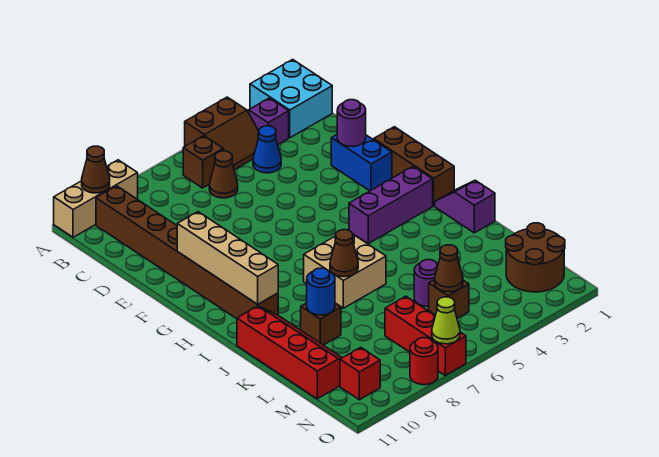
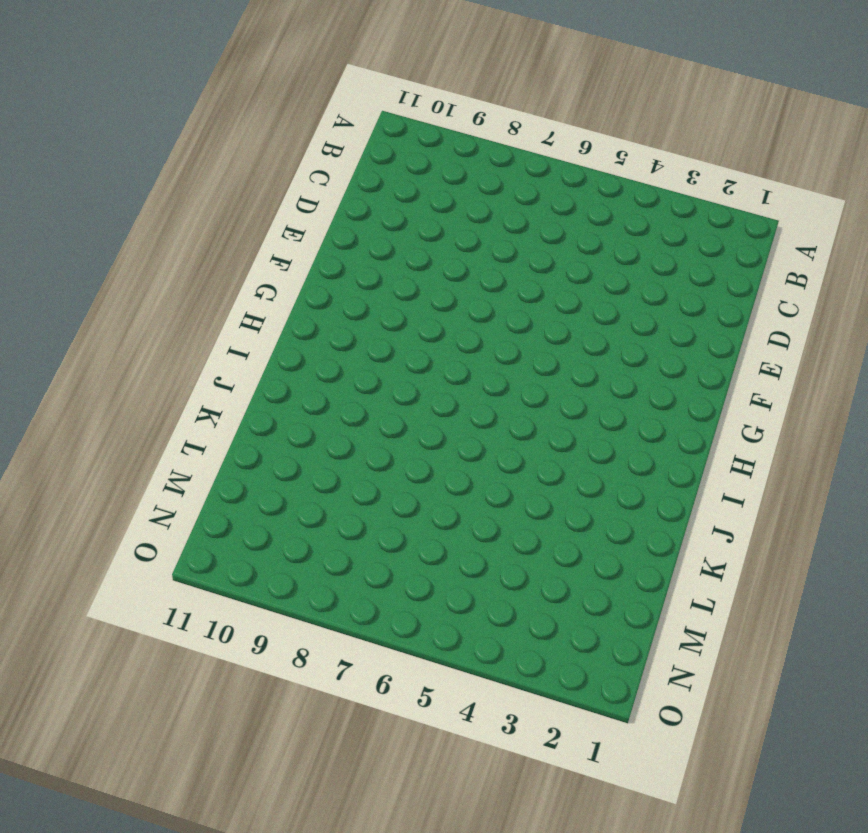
none -> cyan brick A1:B2 level 1
none -> brown slope A4:B5 level 1 top A
none -> tan brick A9:A11 level 1

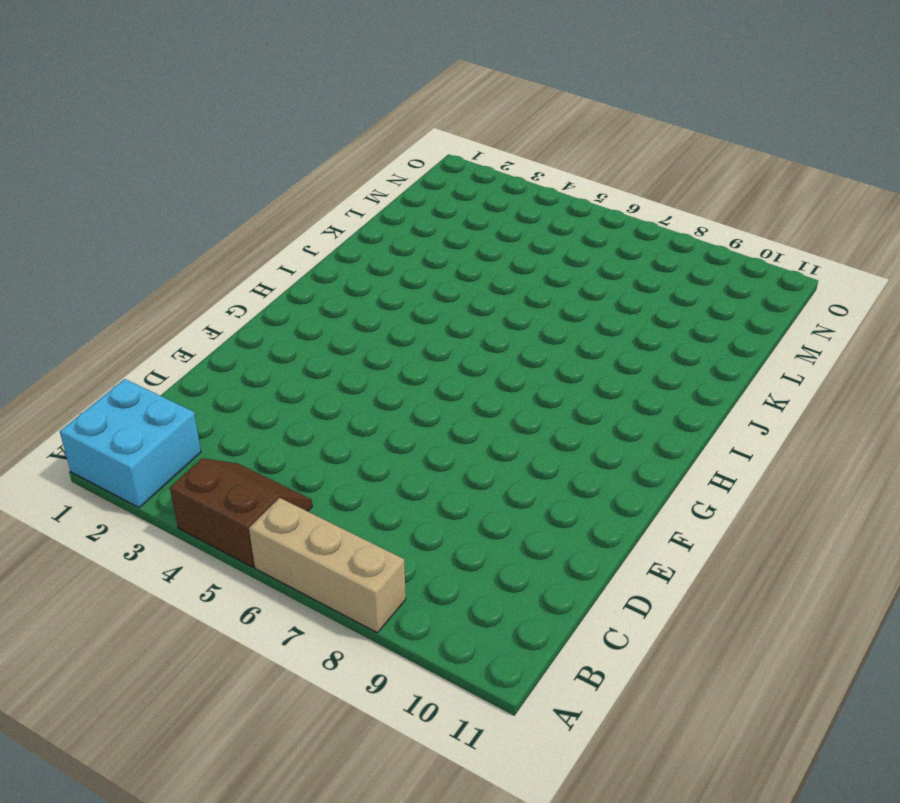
tan brick A6:A8 level 1 -> tan brick A9:A11 level 1
none -> purple brick B3 level 1
none -> brown brick B6 level 1
none -> brown brick B10:I10 level 1

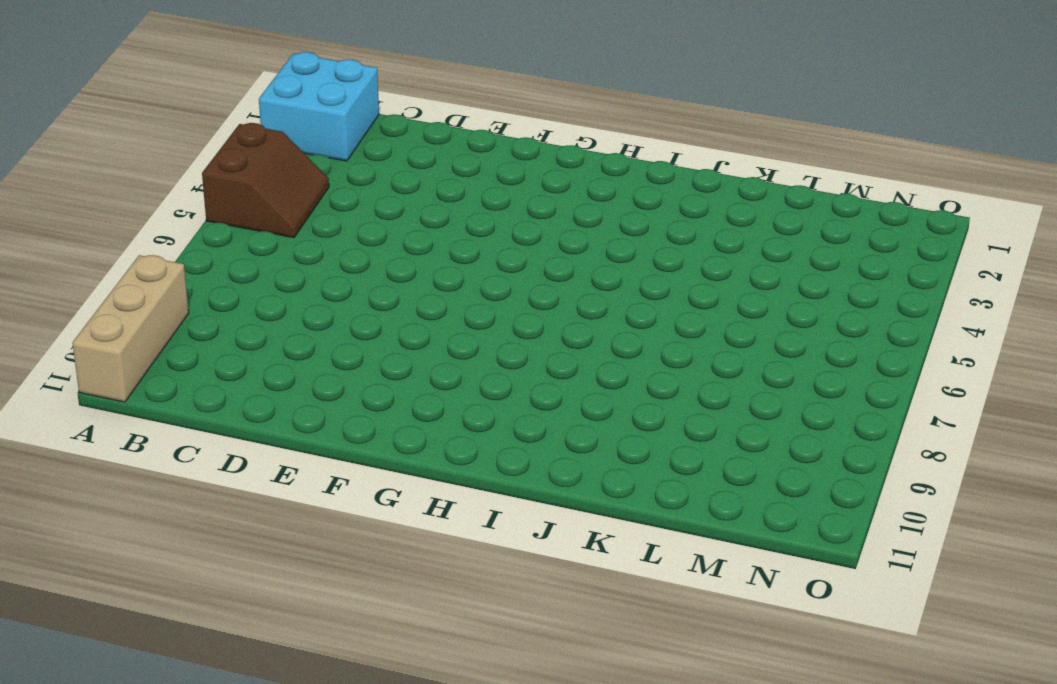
none -> purple brick B3 level 1
none -> brown brick B6 level 1
none -> brown brick B10:I10 level 1

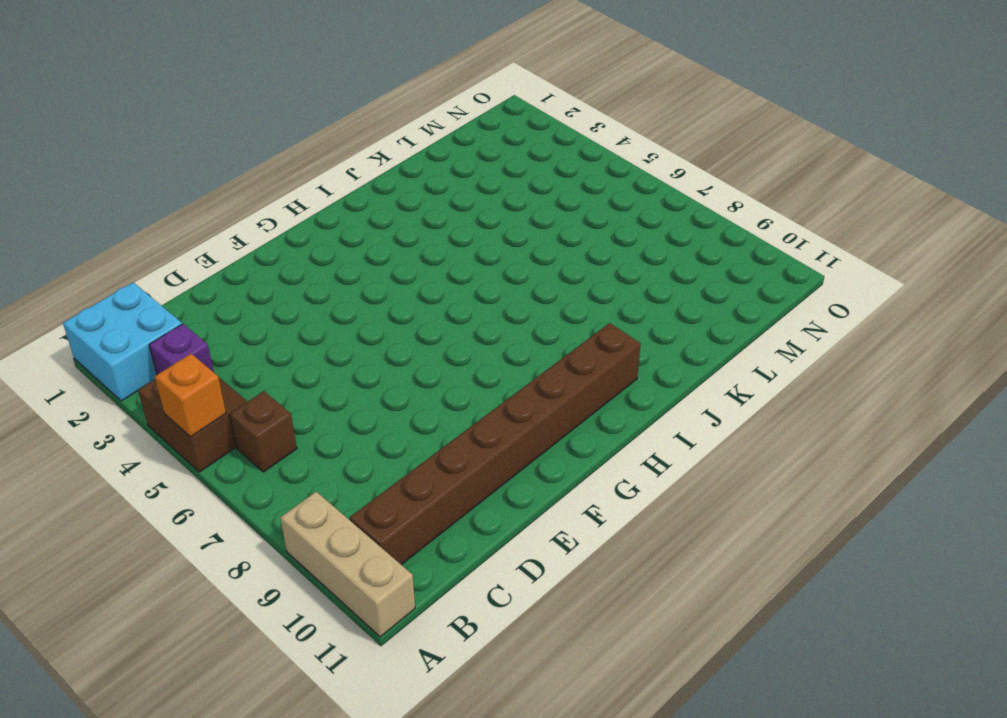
orange brick A5 level 2 -> none
none -> blue cone C4 level 1
none -> brown cone C6 level 1
none -> blue brick E2:F2 level 1

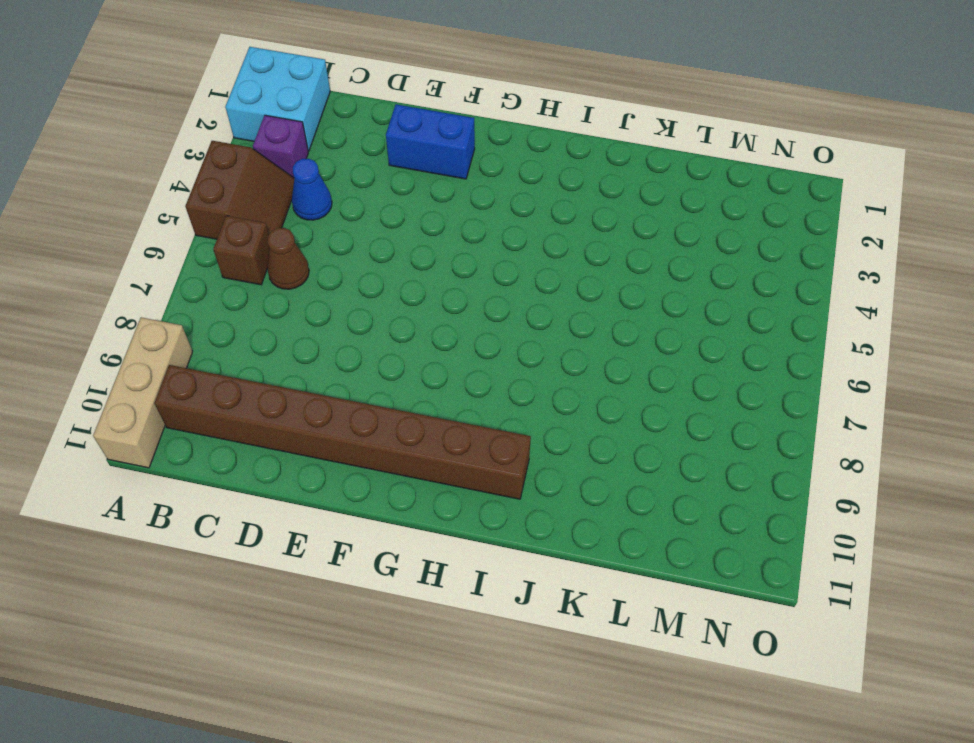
none -> brown brick F1:H1 level 1
none -> purple brick H2:H4 level 1
none -> purple slope I1:J1 level 1 top J

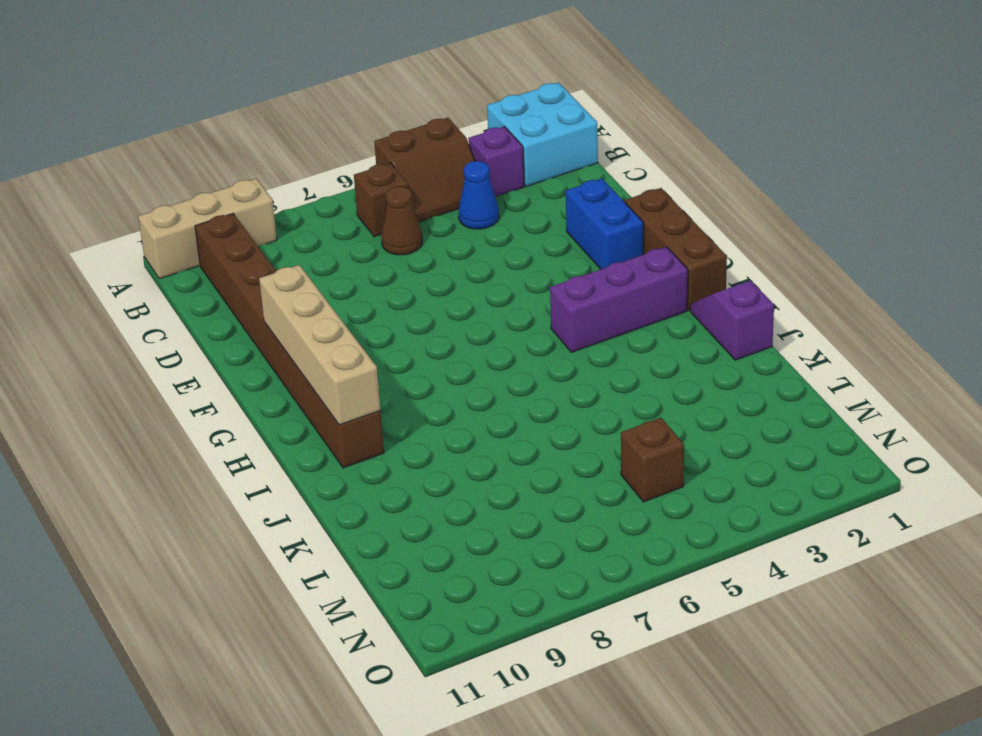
none -> tan brick I6:J7 level 1
none -> red slope J10:M11 level 1 top 11
none -> brown brick K9 level 1

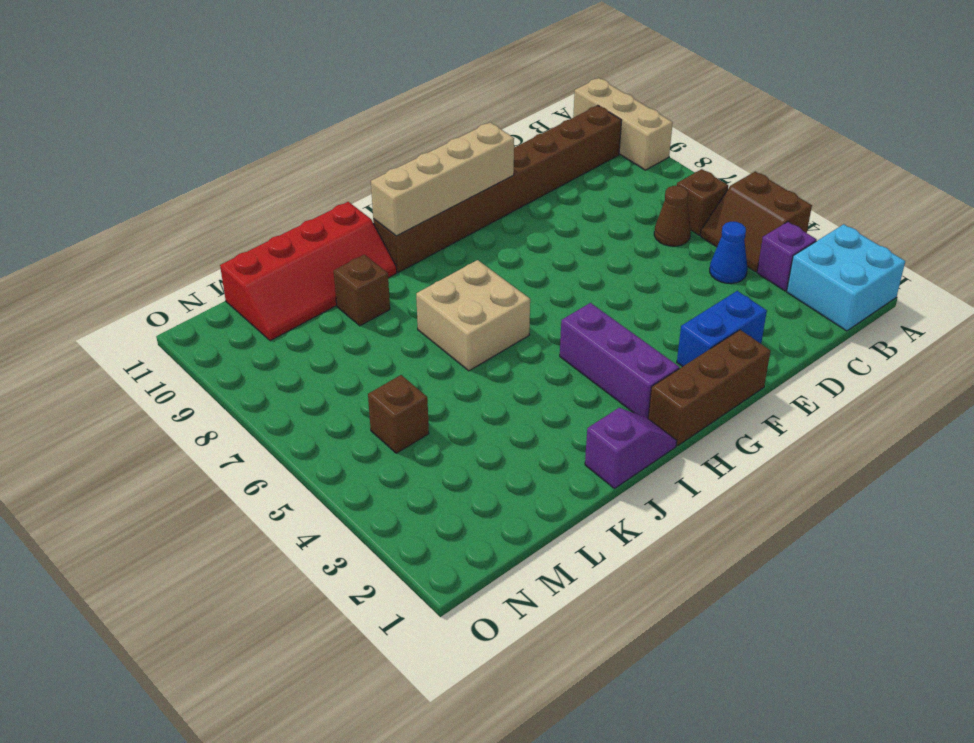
none -> purple round brick L5 level 1
none -> brown round brick M1:N2 level 1
none -> red brick M7:O7 level 1

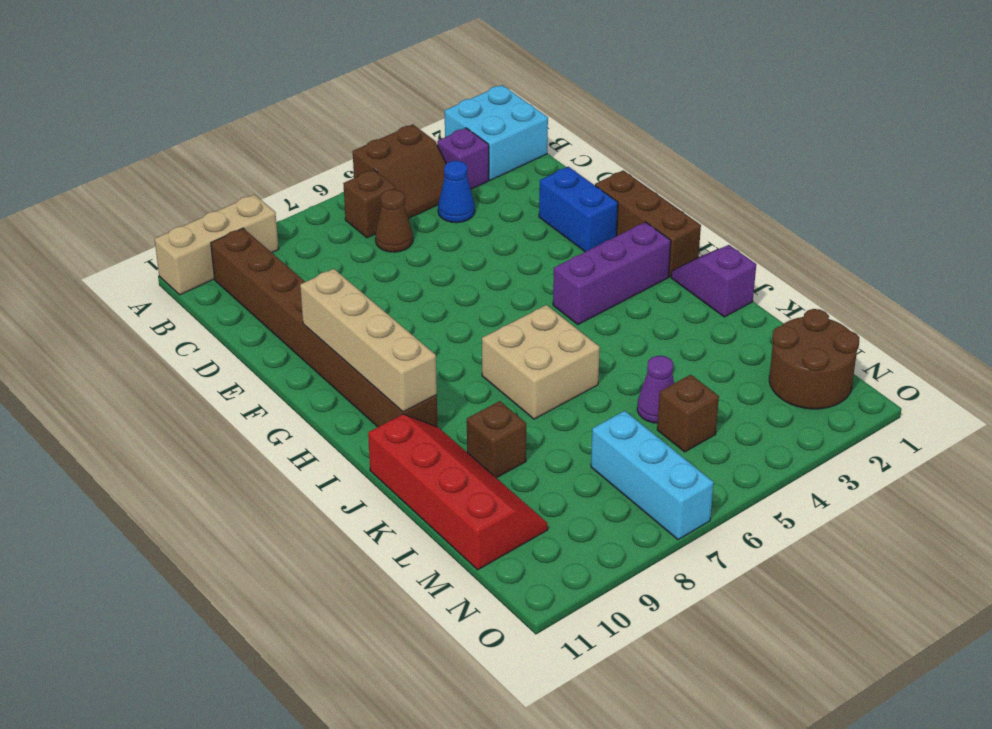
purple cone L5 level 1 -> purple round brick L5 level 1
cyan brick M7:O7 level 1 -> red brick M7:O7 level 1
none -> red brick N10 level 1
none -> red round brick O8 level 1
none -> brown cone A10 level 2

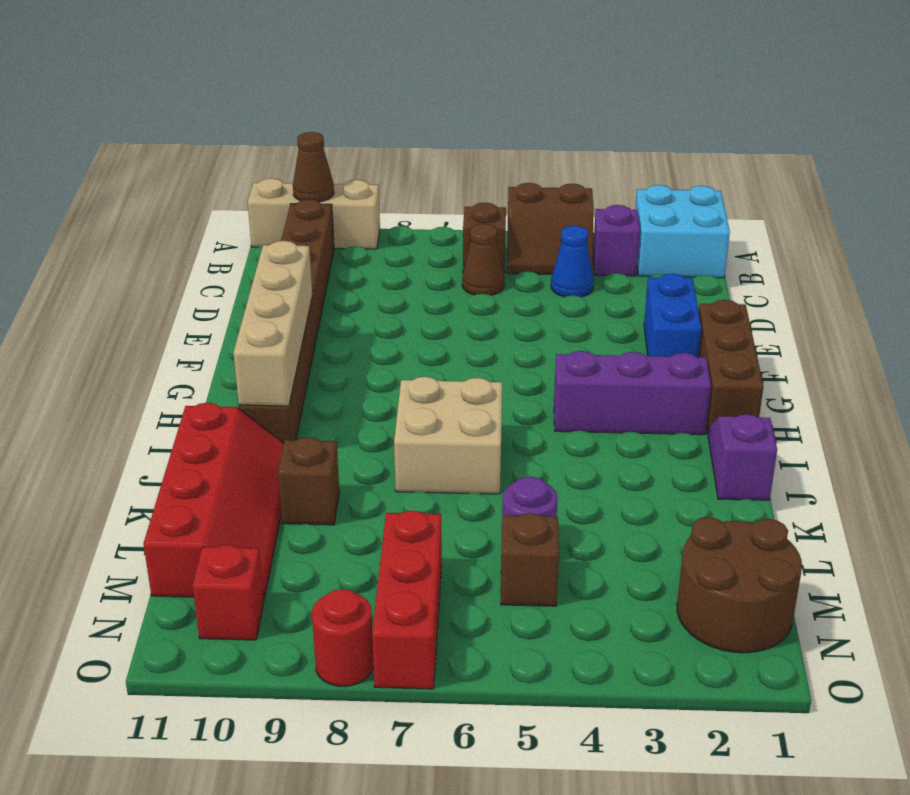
none -> purple round brick E2 level 2
none -> brown cone J7 level 2
none -> blue round brick K9 level 2

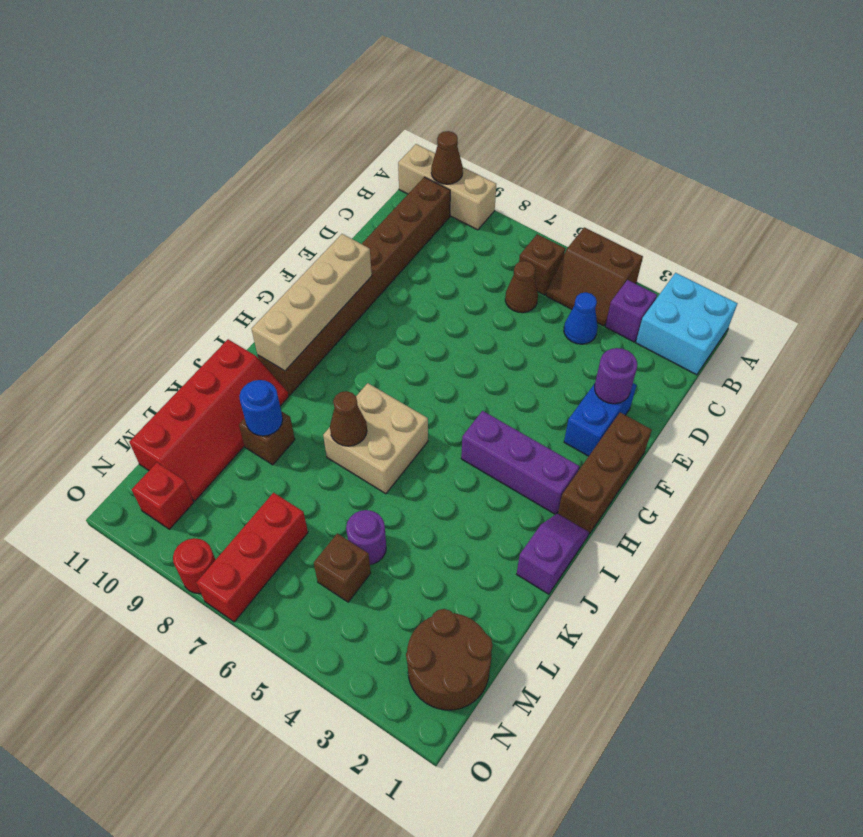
none -> brown cone M5 level 2
none -> lime cone O7 level 2

